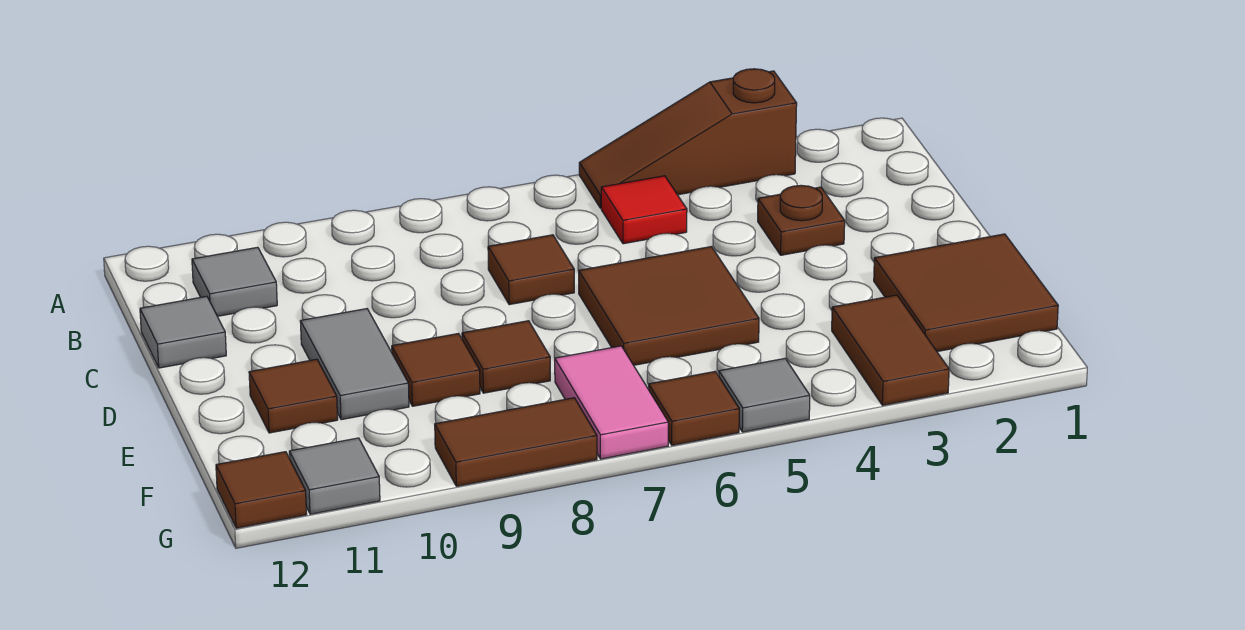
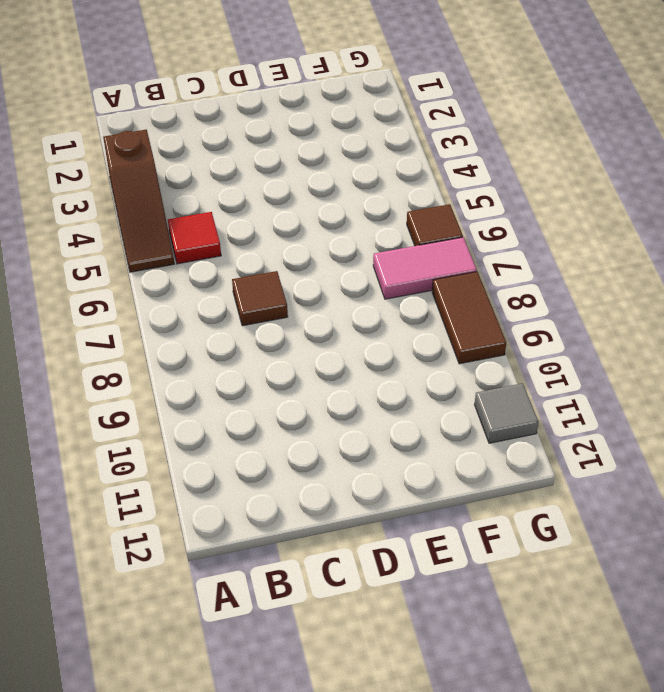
none -> grey tile B11 level 1
none -> brown plate C3 level 1
none -> grey tile C12 level 1

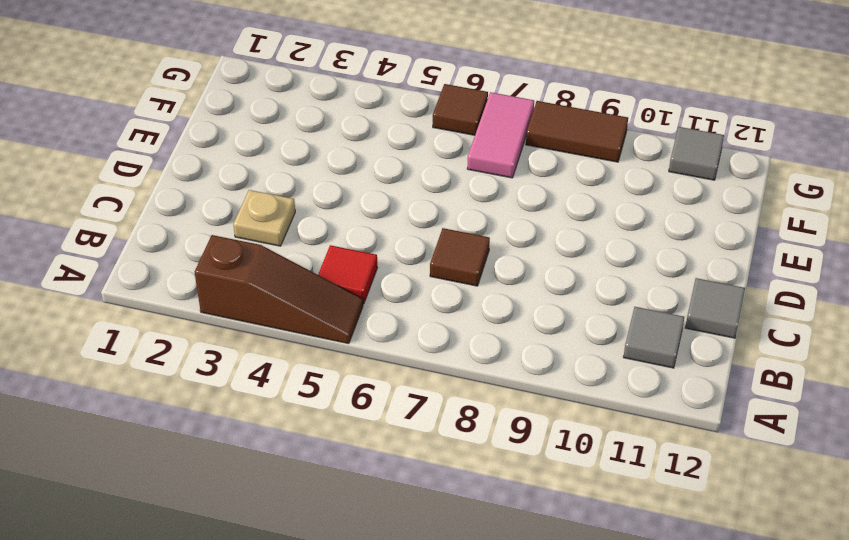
tan plate C3 level 1 -> brown plate C3 level 1
none -> brown tile D5:E6 level 1
none -> grey tile D10:E10 level 1
none -> brown tile E1:F2 level 1

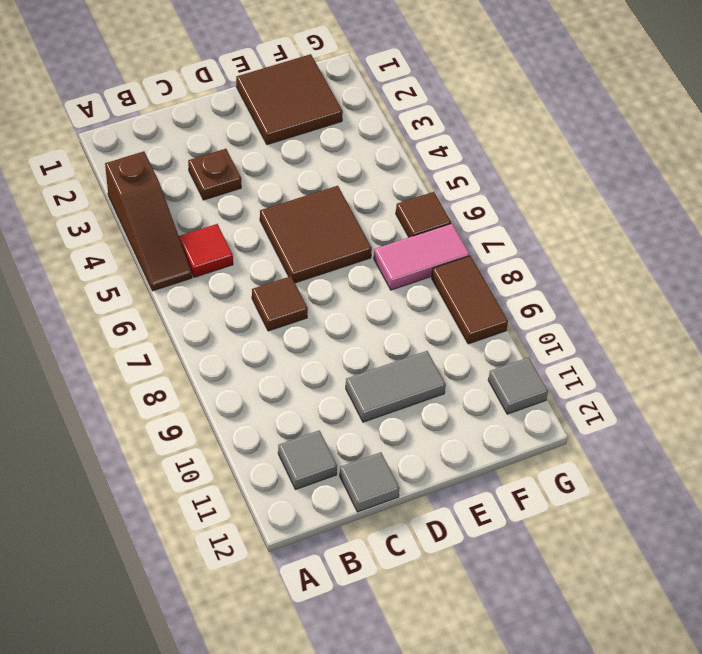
none -> brown tile E8 level 1
none -> brown tile E9 level 1
none -> brown tile E11 level 1

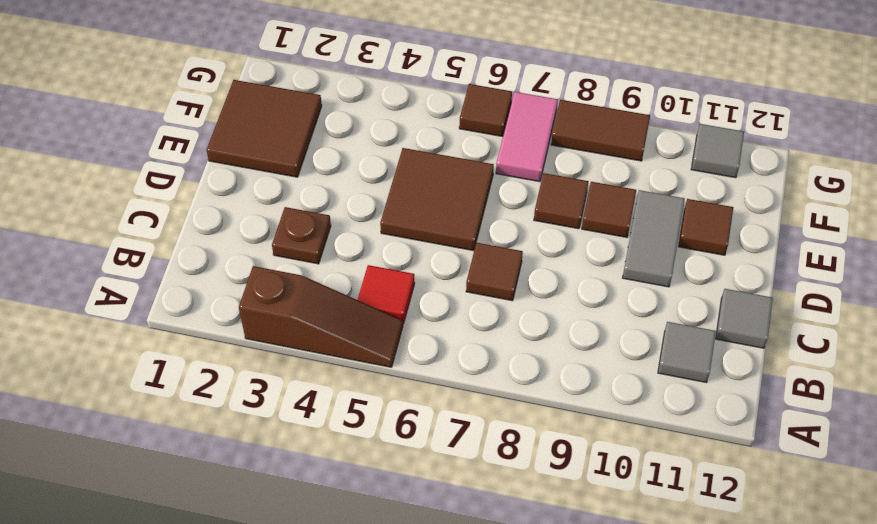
none -> brown tile F3:G3 level 1
none -> grey tile G5 level 1
none -> brown tile G12 level 1

